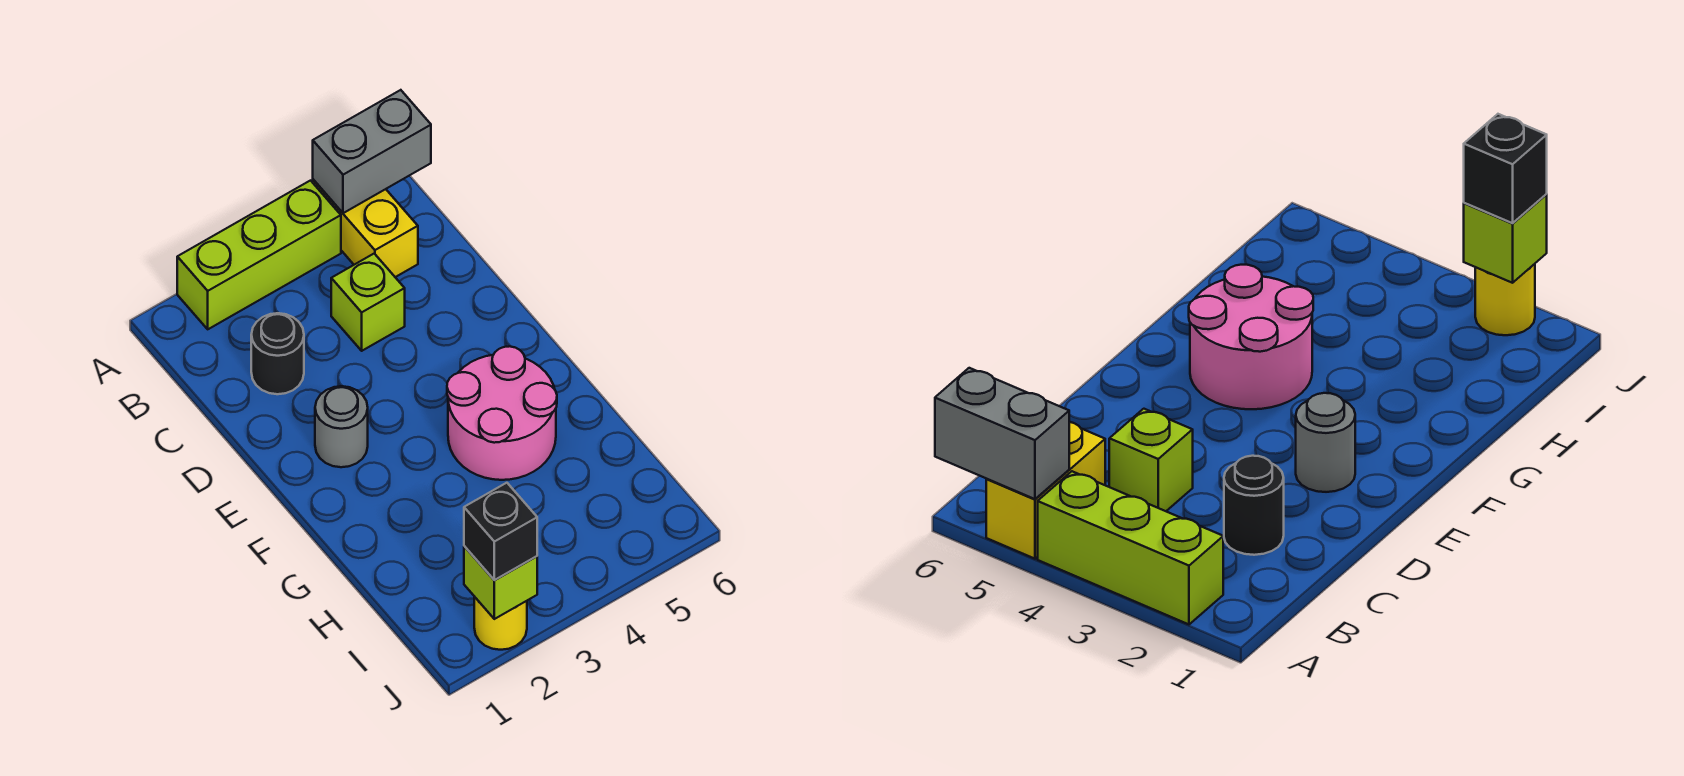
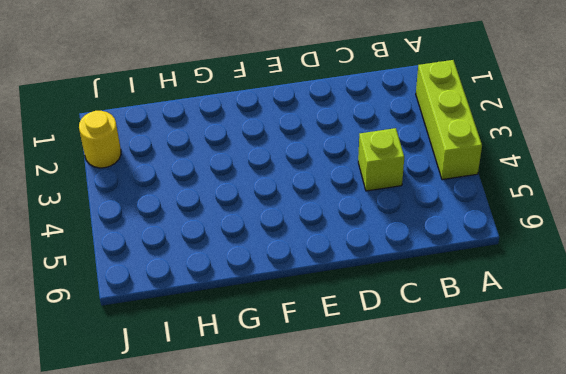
none -> yellow brick A5:B5 level 1
none -> black round brick C2 level 1

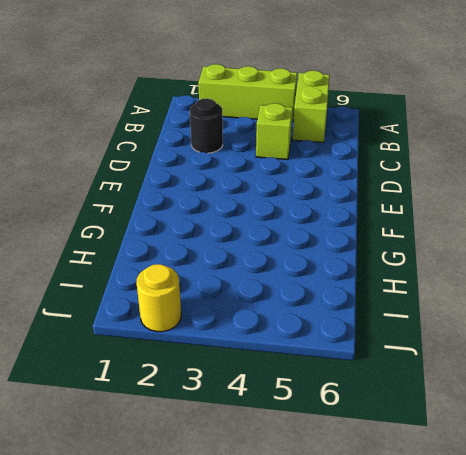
lime brick A5:B5 level 1 -> yellow brick A5:B5 level 1
none -> grey round brick E2 level 1
none -> pink round brick F4:G5 level 1

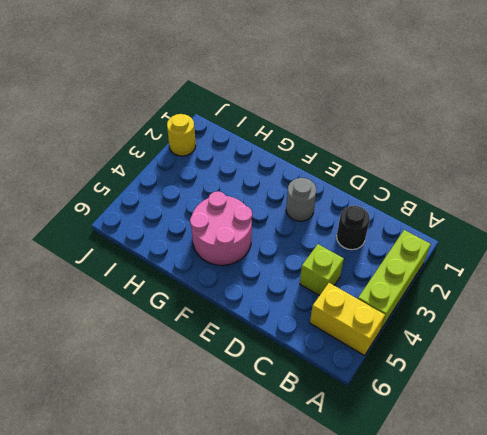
none -> grey brick A5:A6 level 2
none -> lime brick J2 level 2

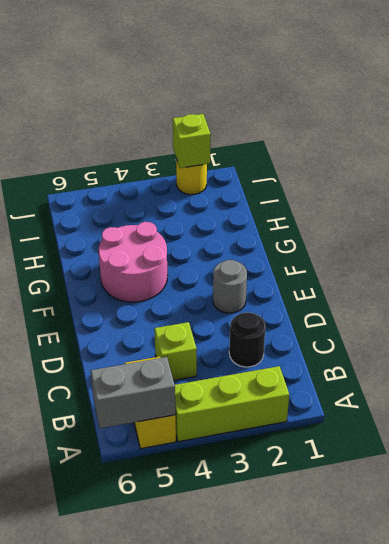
none -> black brick J2 level 3

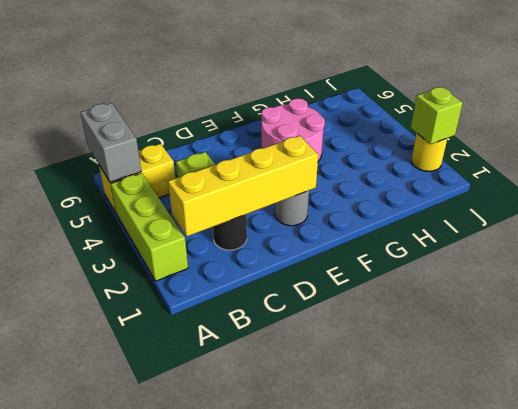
yellow brick B2:E2 level 2 -> none
none -> black brick J2 level 3

